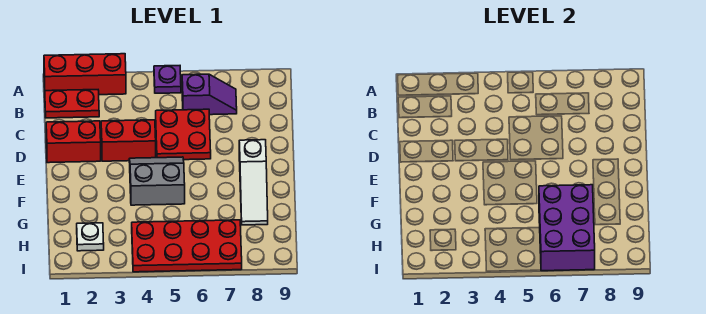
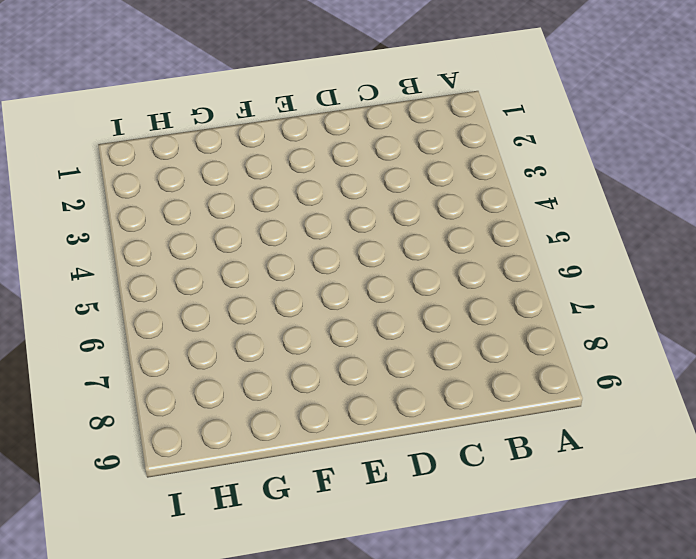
none -> red brick A1:A3 level 1
none -> purple plate A5 level 1
none -> red plate B1:B2 level 1

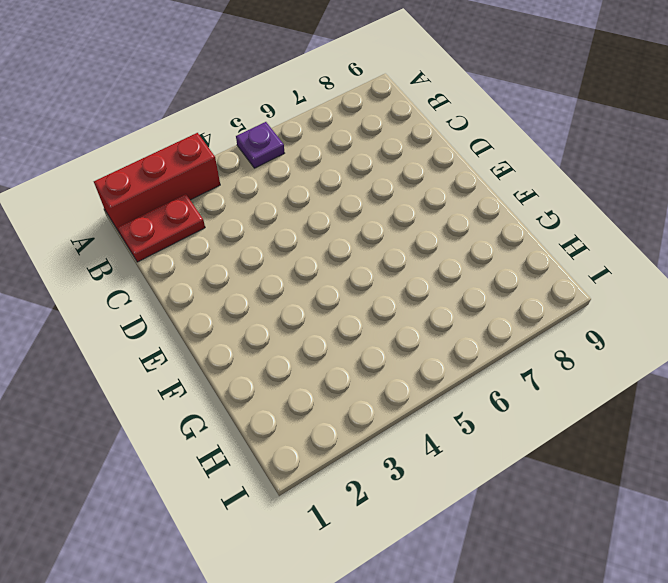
none -> purple slope B6:B7 level 1 top 6
none -> red plate C5:D6 level 1
none -> red brick D1:D2 level 1

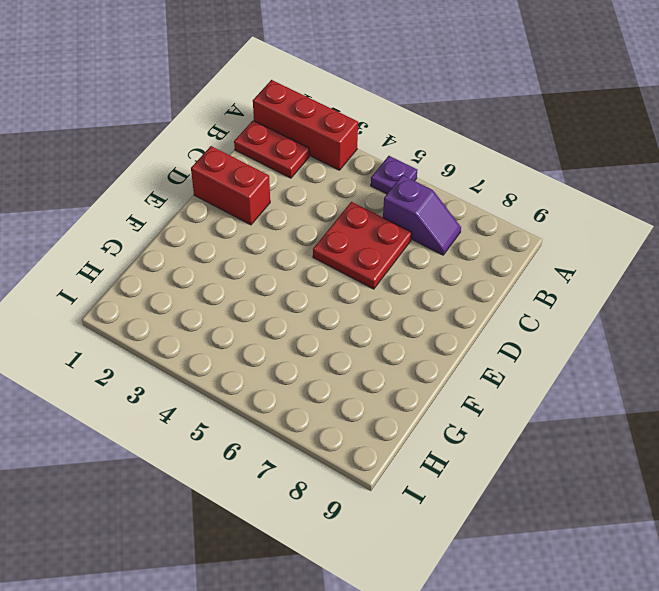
none -> red brick D3:D4 level 1
none -> grey slope E4:F5 level 1 top F
none -> white slope E8:G8 level 1 top E

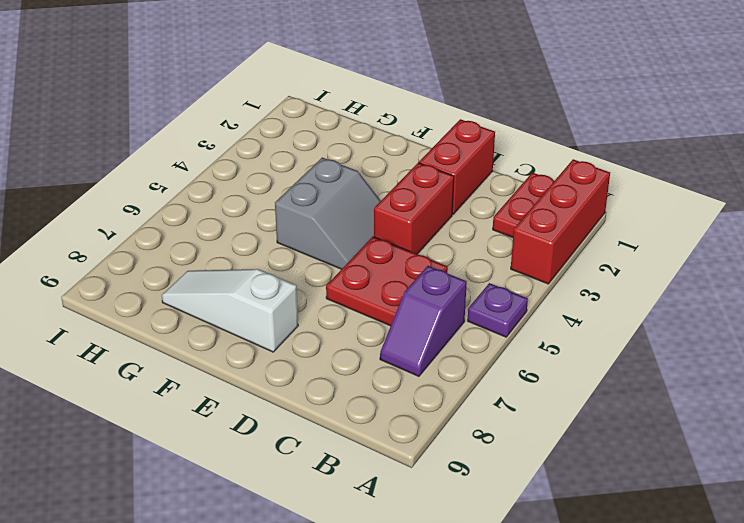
none -> white plate H2 level 1
none -> red plate H4:I7 level 1
none -> purple brick G6:I7 level 2

